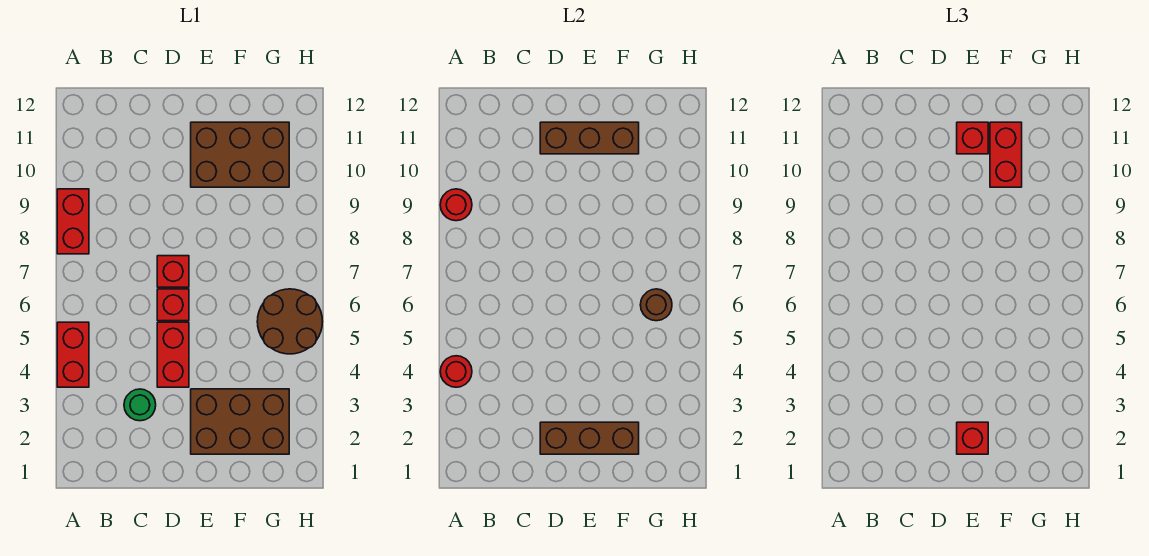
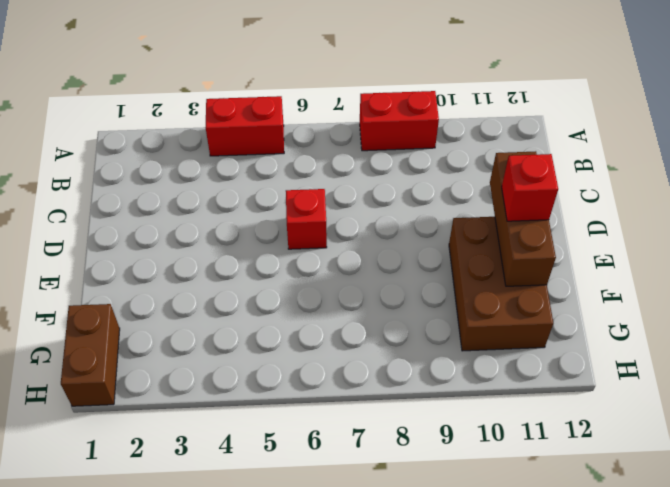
brown brick G1:H1 level 1 -> none
none -> green round brick C3 level 1
none -> red brick D4:D5 level 1
none -> red brick D7 level 1

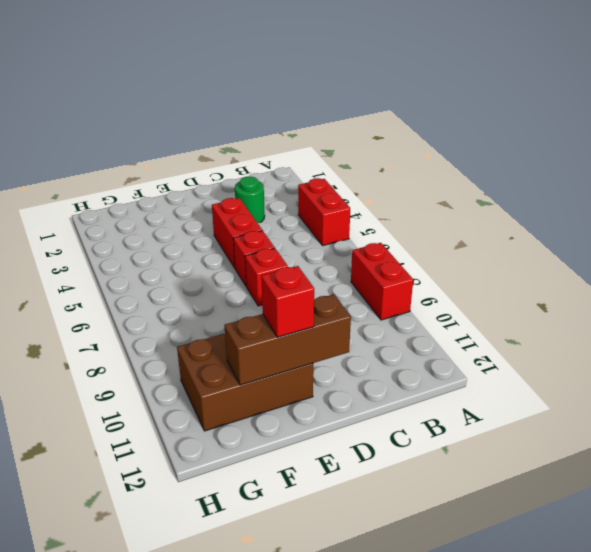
none -> brown brick E2:G3 level 1
none -> brown round brick G5:H6 level 1
none -> red round brick A4 level 2

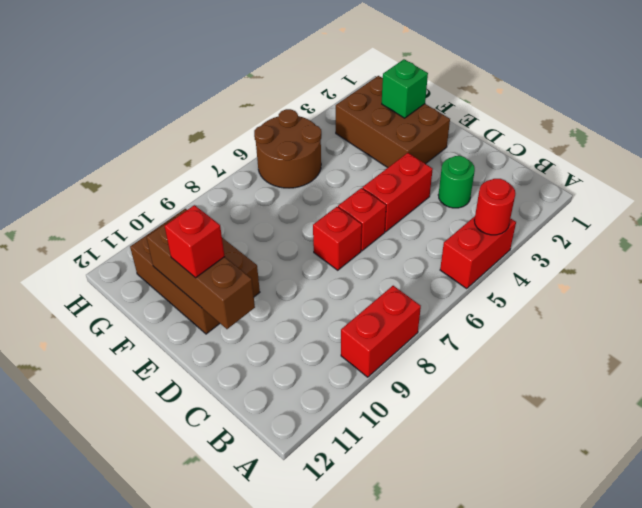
green brick F2 level 2 -> brown brick D2:F2 level 2
none -> red round brick A9 level 2
none -> brown round brick G6 level 2
none -> red brick E2 level 3

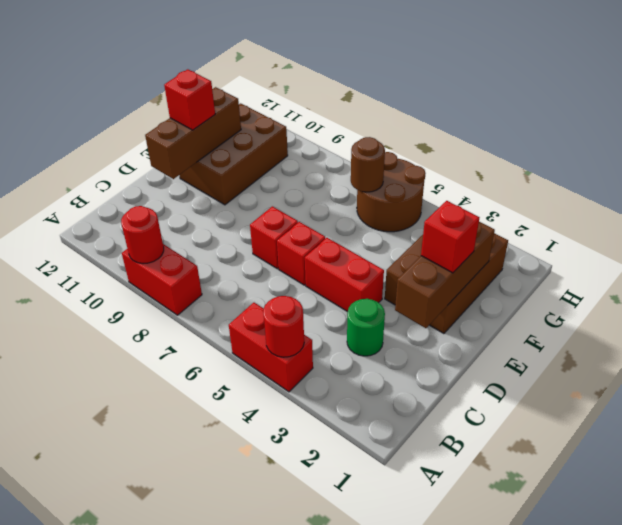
none -> red brick F10:F11 level 3

